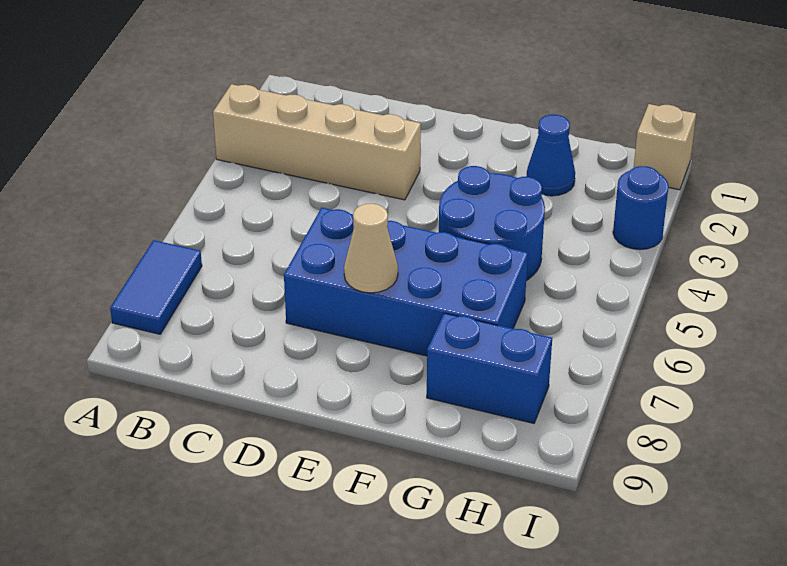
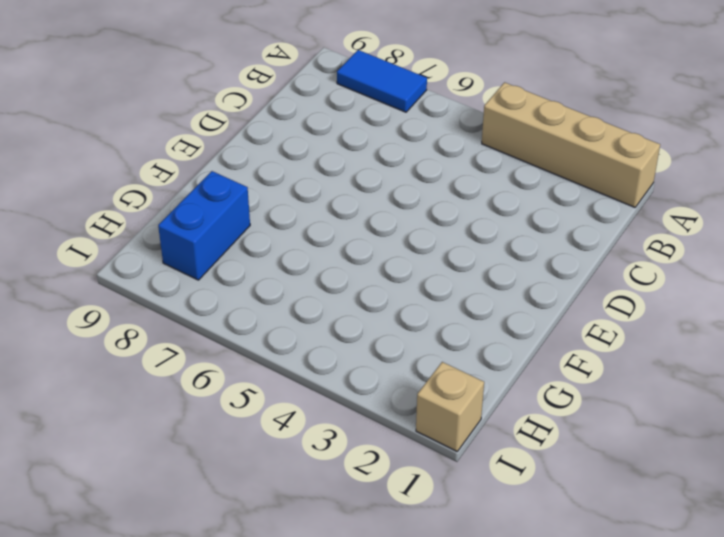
tan brick A1:A4 level 1 -> tan brick A3:D3 level 1
none -> blue brick D6:G7 level 1
none -> blue round brick F4:G5 level 1

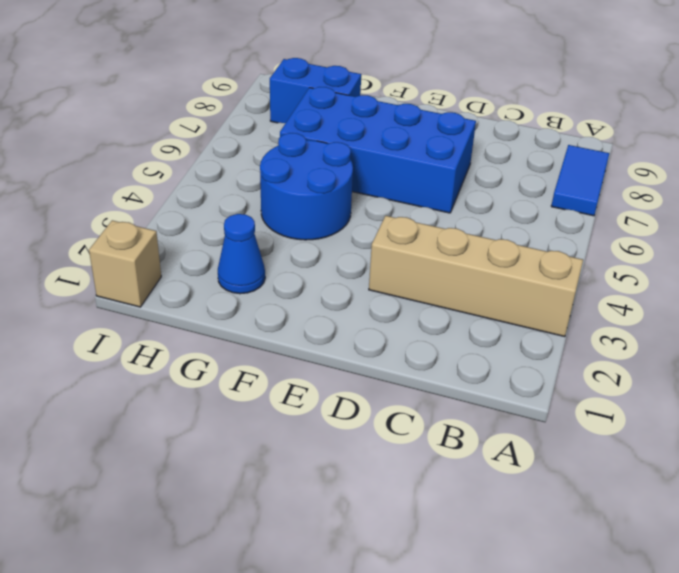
none -> blue round brick I3 level 1
none -> tan cone E7 level 2

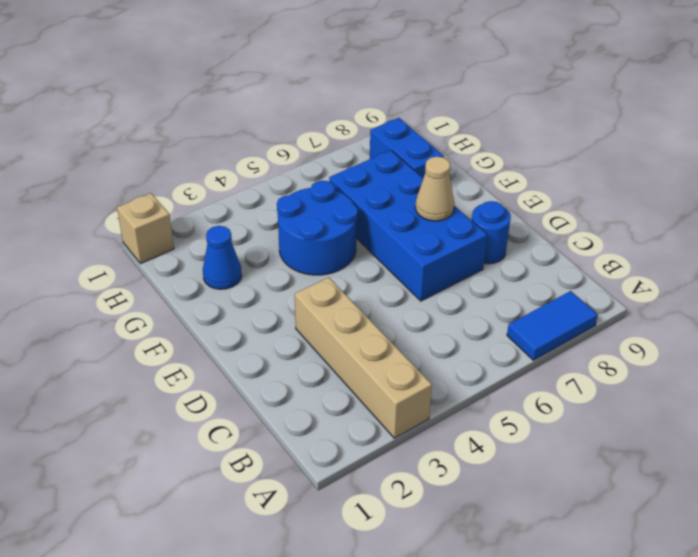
blue round brick D8 level 1 -> blue round brick I3 level 1

